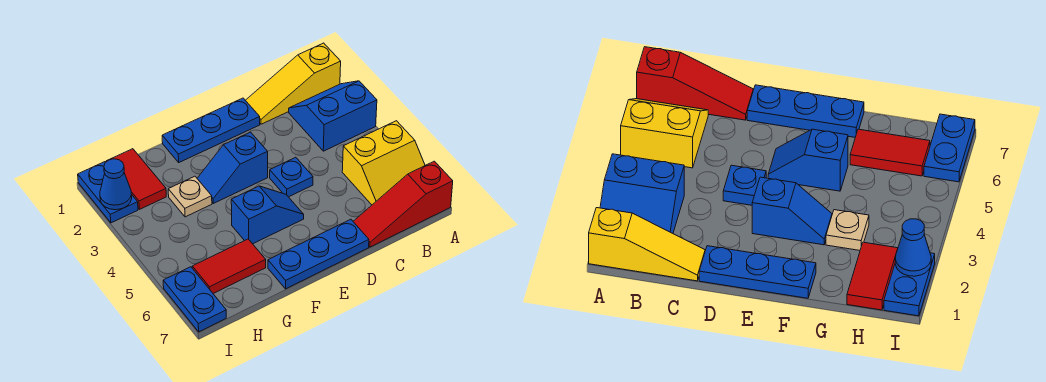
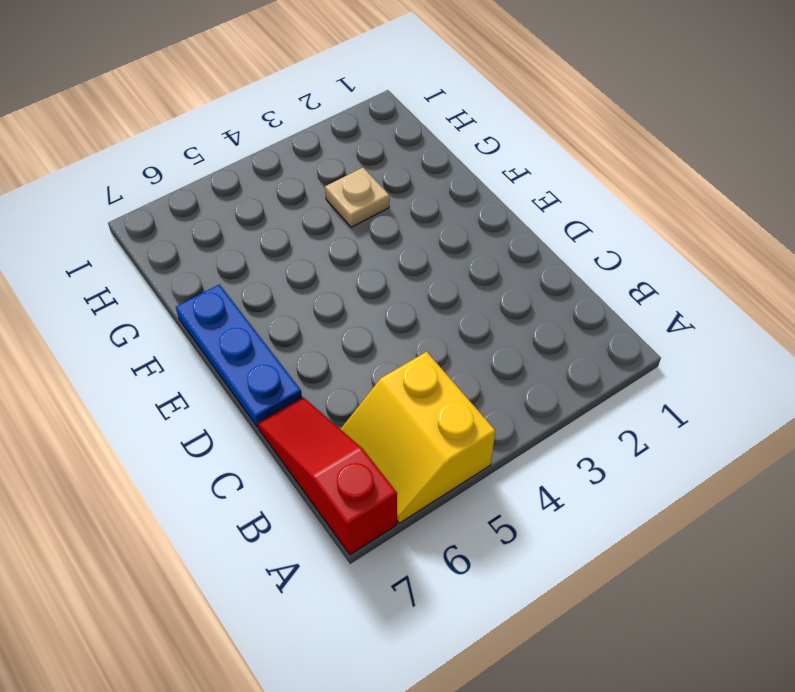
none -> yellow slope A1:C1 level 1 top A
none -> blue slope A2:B3 level 1 top 3
none -> blue plate D1:F1 level 1

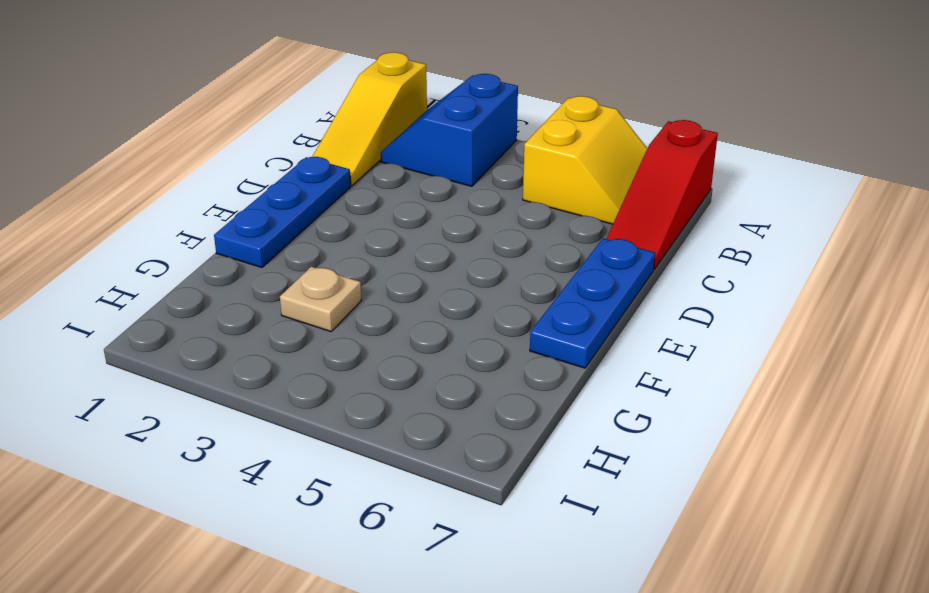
none -> blue plate D4 level 1
none -> blue slope E3:F3 level 1 top E
none -> blue slope E5:F5 level 1 top F

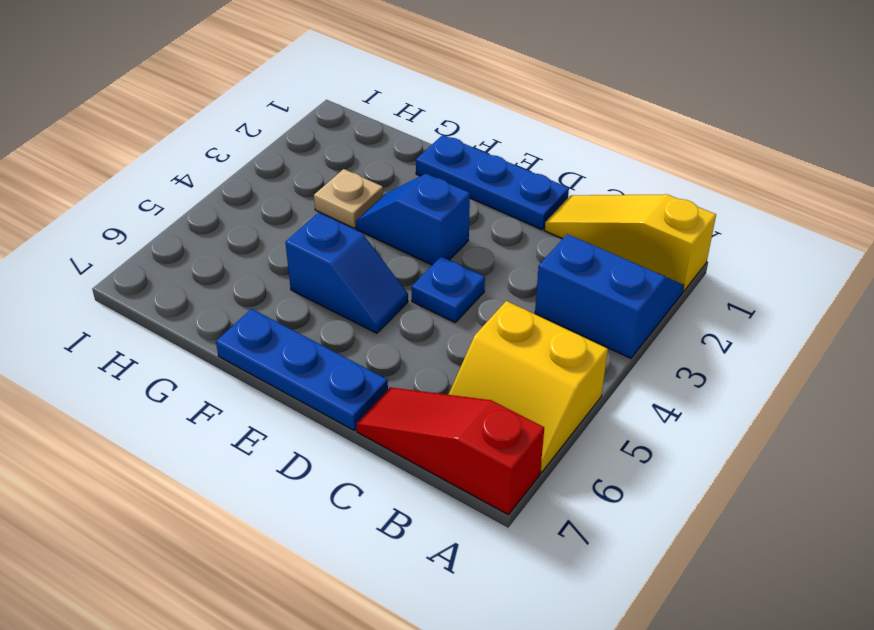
none -> red tile G6:H6 level 1
none -> red tile H1:H2 level 1
none -> blue plate I1:I2 level 1

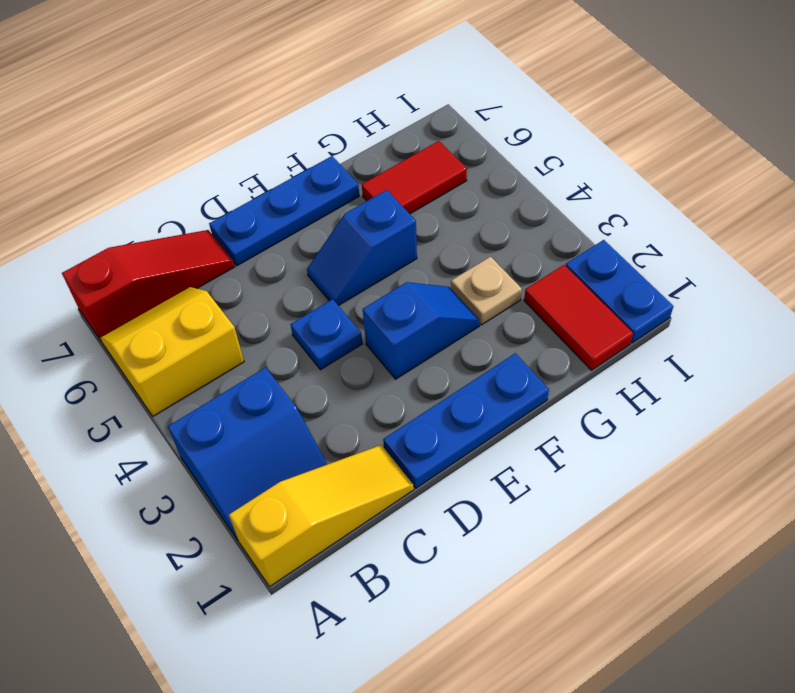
none -> blue plate I6:I7 level 1
none -> blue cone I2 level 2

